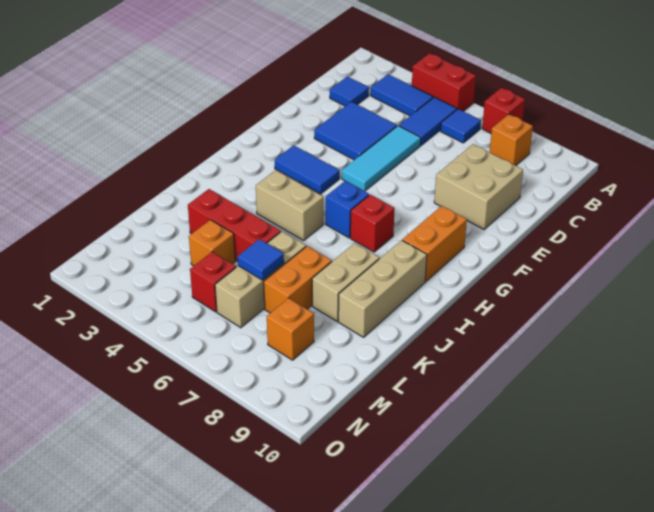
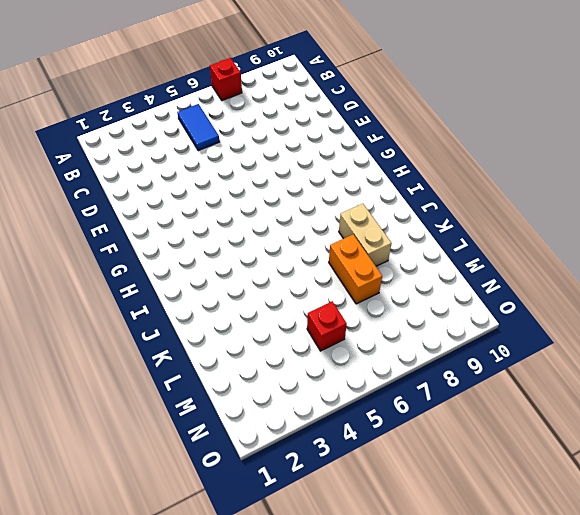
none -> red brick A4:A5 level 1
none -> blue tile B3:B4 level 1
none -> blue tile B6 level 1

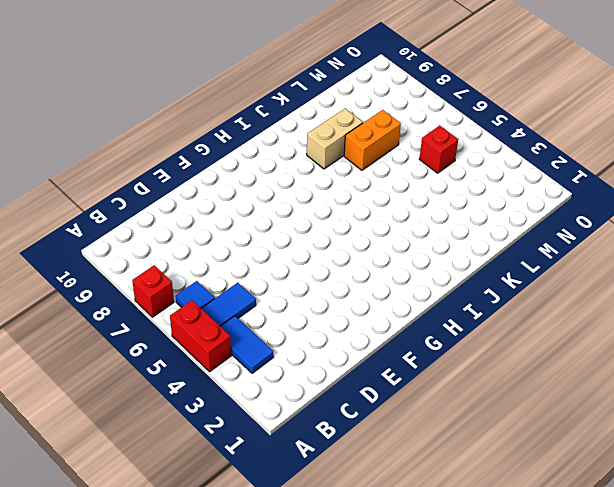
none -> orange brick B8 level 1
none -> blue tile C2 level 1
none -> blue tile D3:E4 level 1

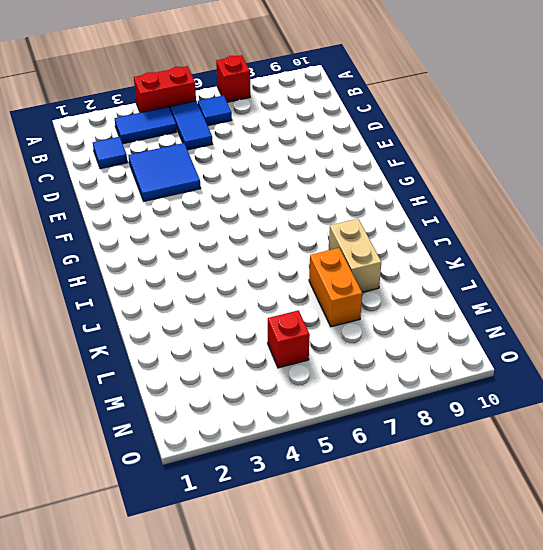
none -> orange brick B8 level 1
none -> cyan tile D5:F5 level 1
none -> tan brick D8:E9 level 1

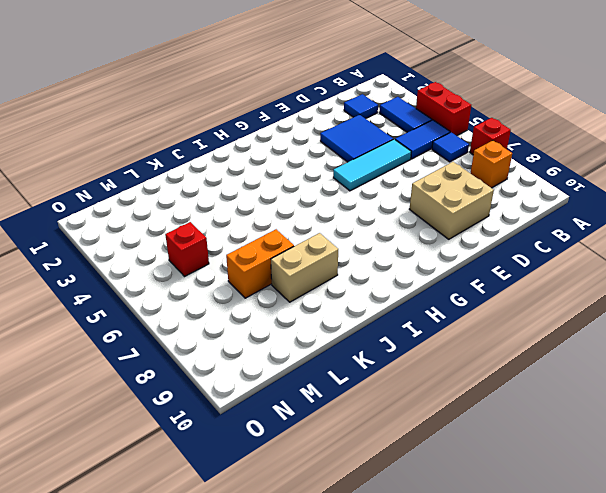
none -> blue tile G3:G4 level 1
none -> orange brick G9:H9 level 1
none -> blue brick H6 level 1

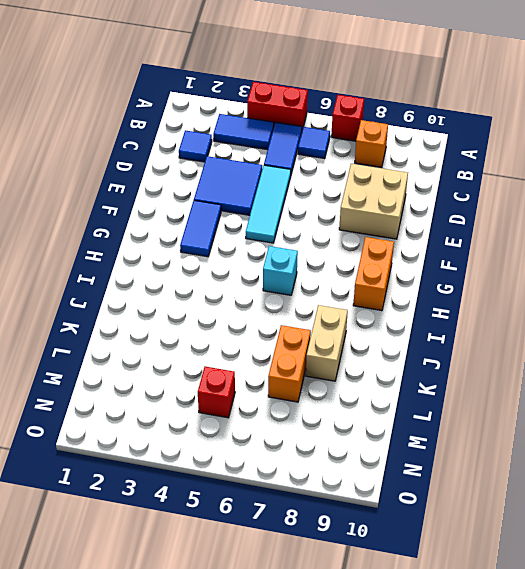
blue tile F3:G3 level 1 -> blue tile G3:G4 level 1
cyan brick H6 level 1 -> blue brick H6 level 1
none -> red brick H7 level 1
none -> tan brick I4:I5 level 1
none -> tan brick I9:K9 level 1

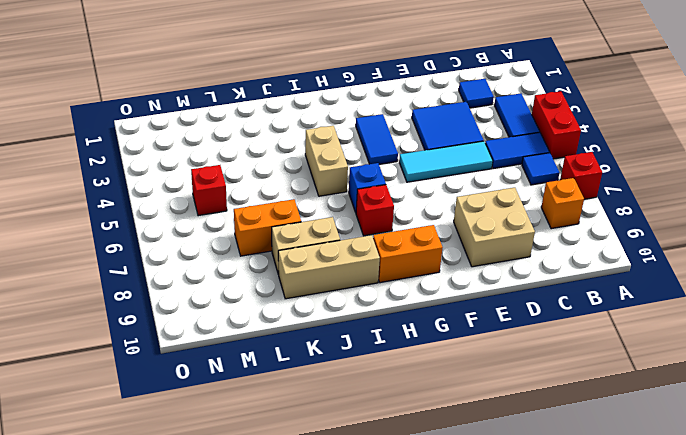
none -> red brick K3:K5 level 1
none -> tan brick K6:M6 level 1
none -> orange brick L4 level 1

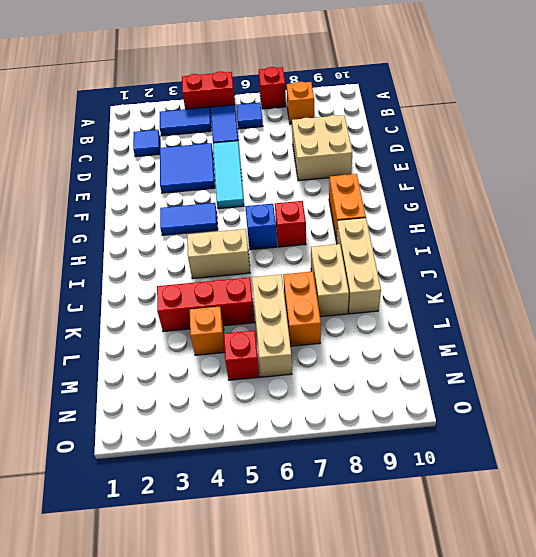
none -> orange brick M8 level 1
none -> blue tile L6 level 2

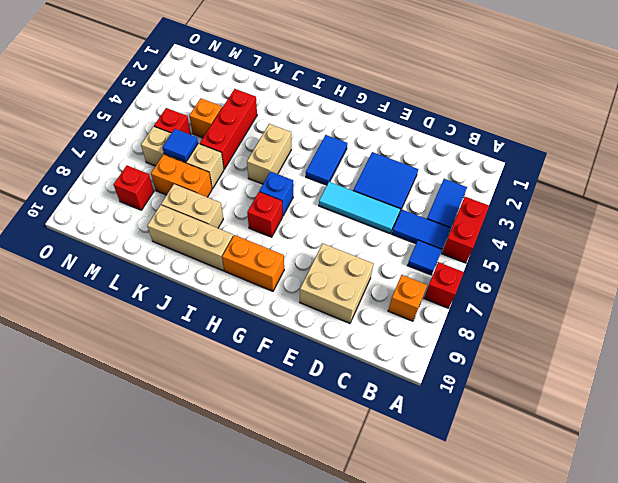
red brick M8 level 1 -> orange brick M8 level 1
none -> blue tile C2 level 1

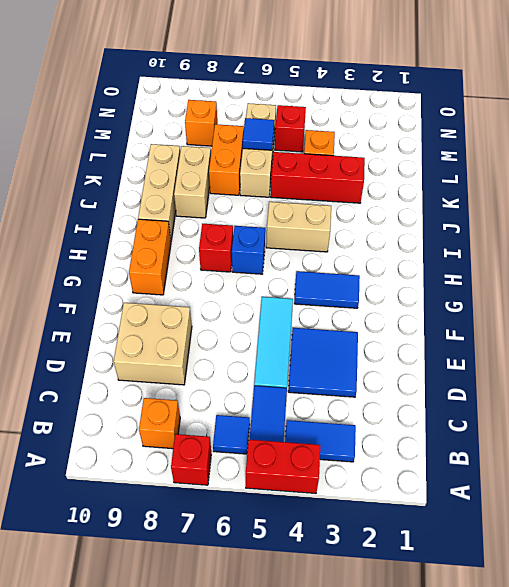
none -> blue tile C2 level 1

